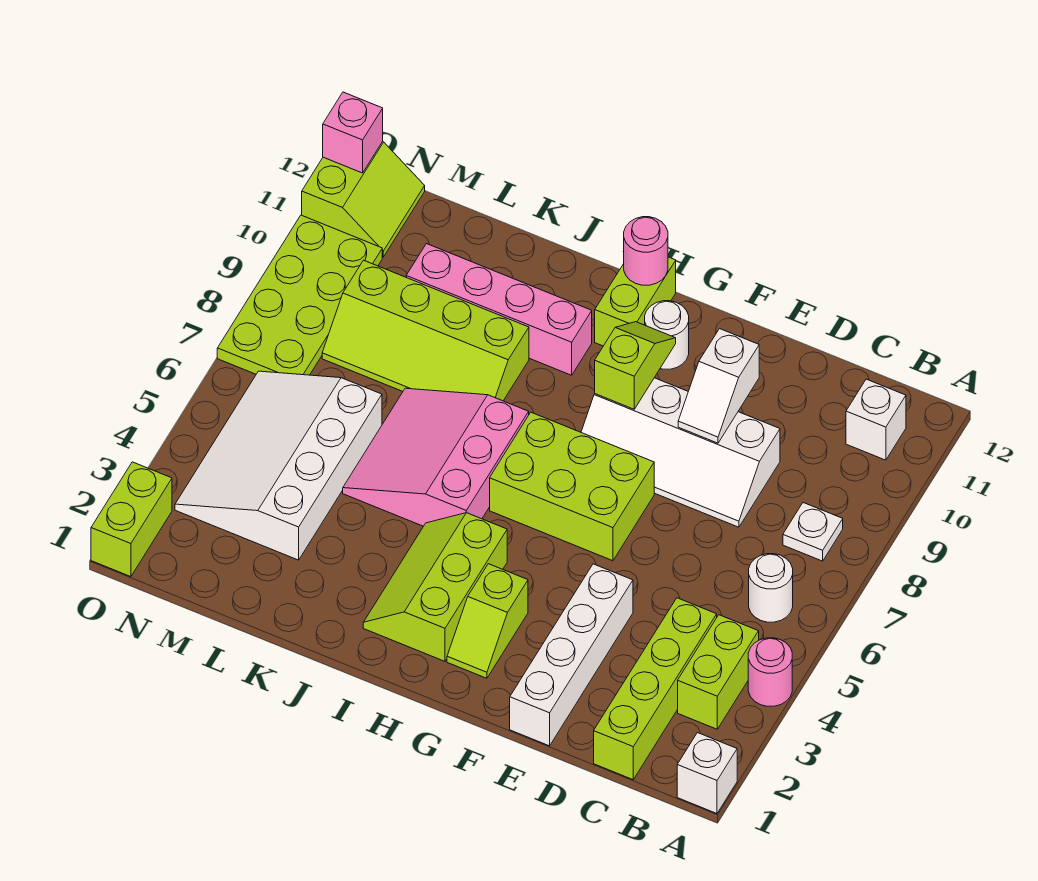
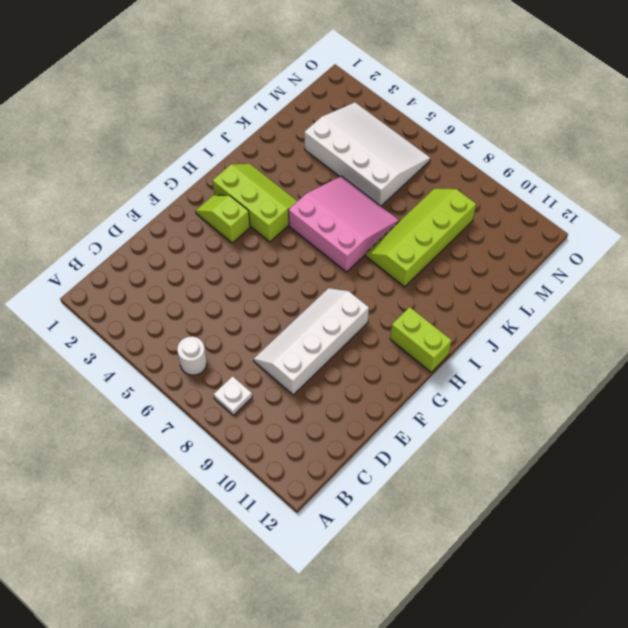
none -> white brick A1 level 1
none -> pink round brick A4 level 1
none -> lime brick B3:B4 level 1

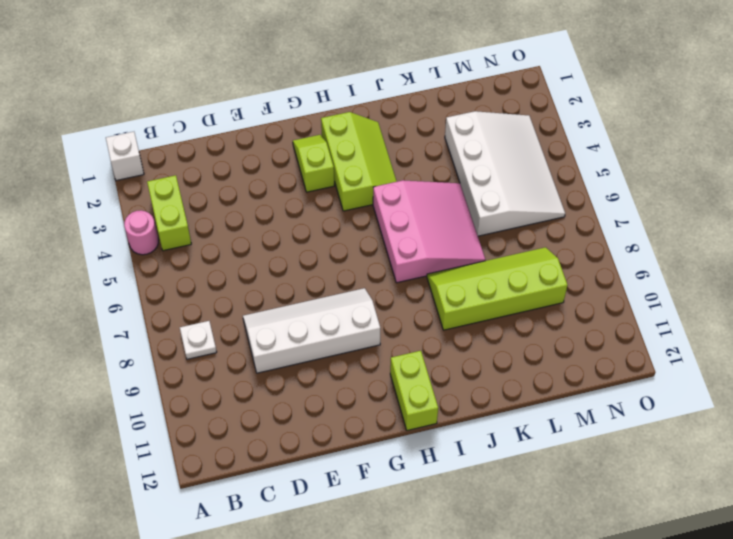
none -> white round brick B6 level 1
none -> white brick B11 level 1
none -> lime brick C1:C4 level 1

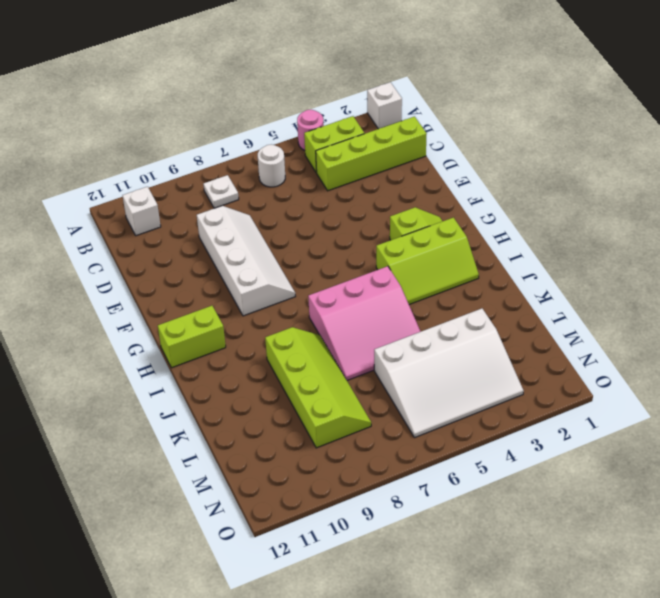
none -> white brick E1:E4 level 1
none -> lime brick F6:H7 level 1
none -> white round brick G11 level 1

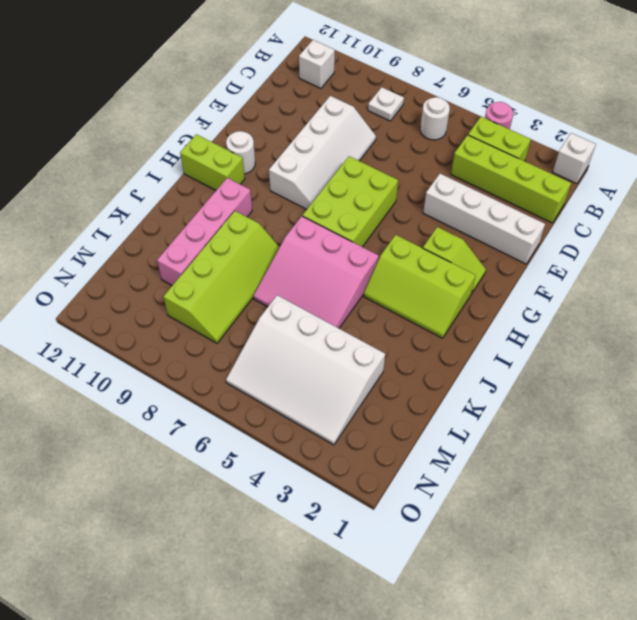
none -> lime plate N7:O10 level 1
none -> lime slope N11:O12 level 1 top O
none -> lime brick O1:O2 level 1

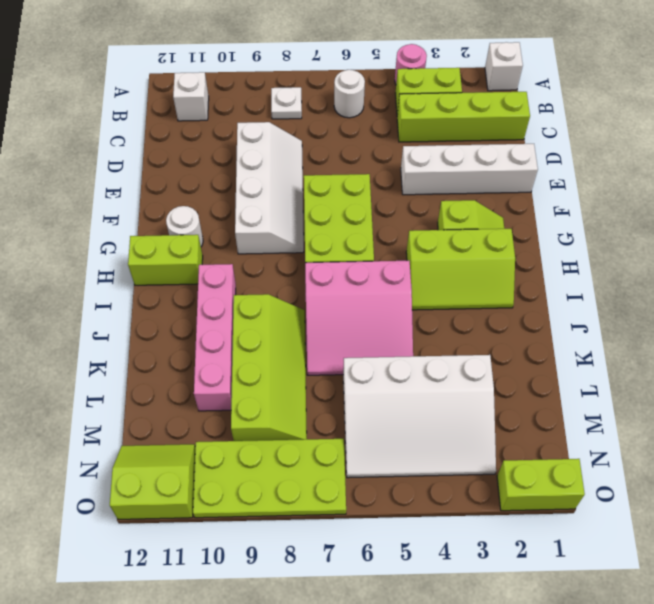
none -> white slope E9:E10 level 2 top 10
none -> lime slope G9:G10 level 2 top 9
none -> pink round brick H12 level 2

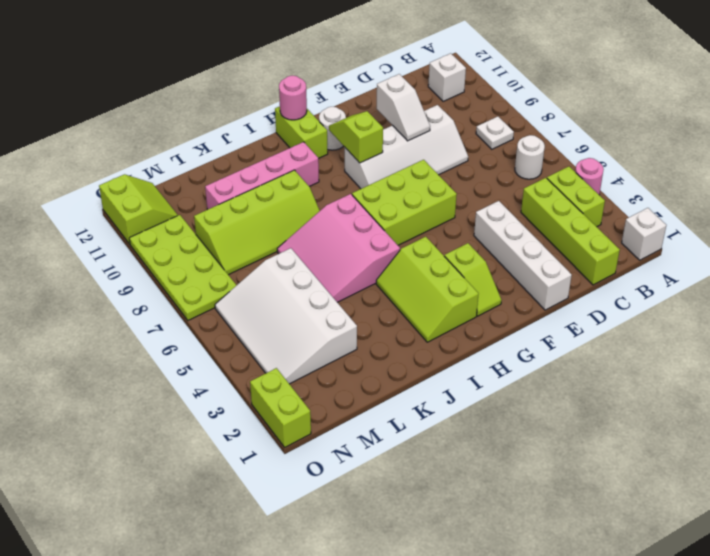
none -> pink brick O12 level 2

